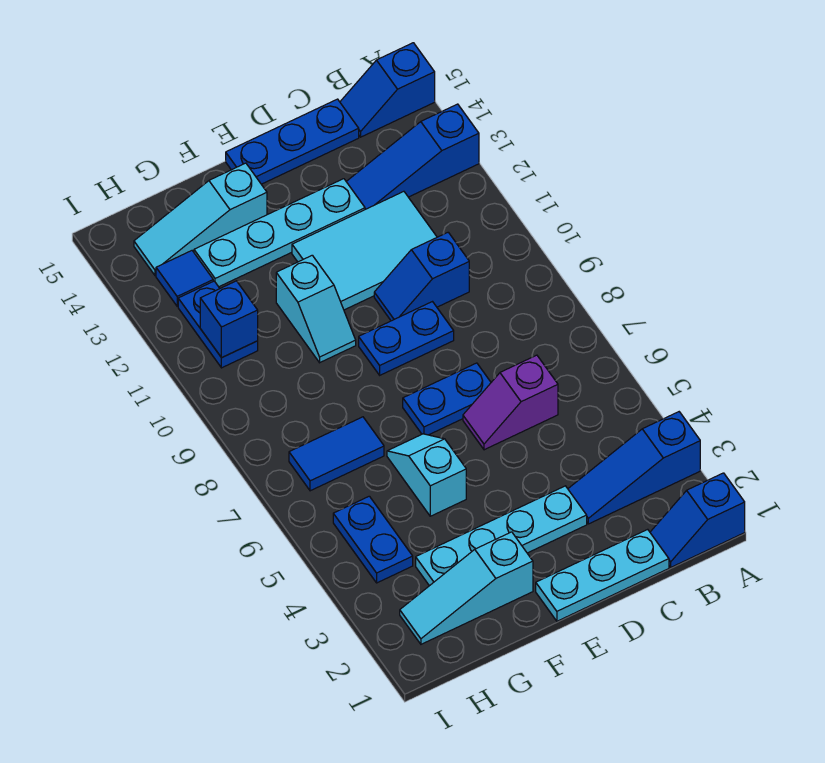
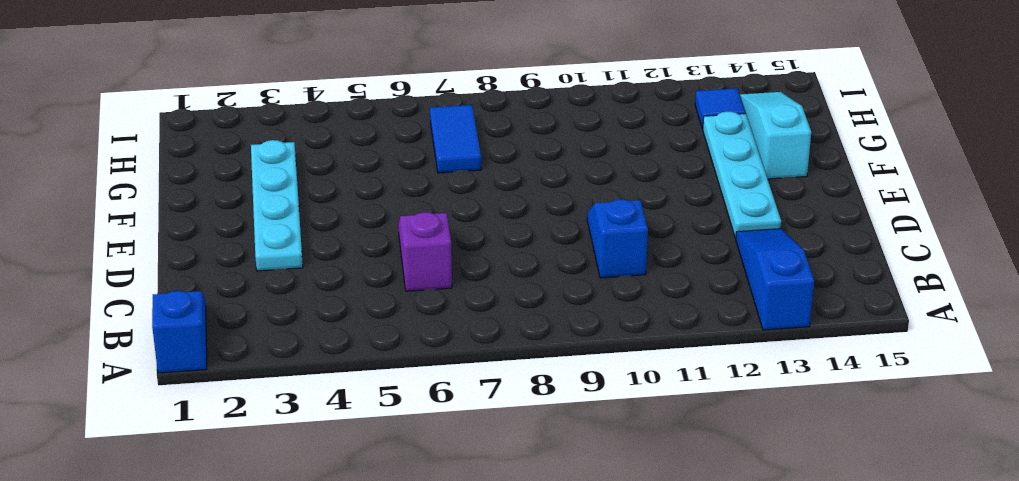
none -> blue slope A3:C3 level 1 top A
none -> blue slope A15:B15 level 1 top A
none -> cyan plate C1:E1 level 1

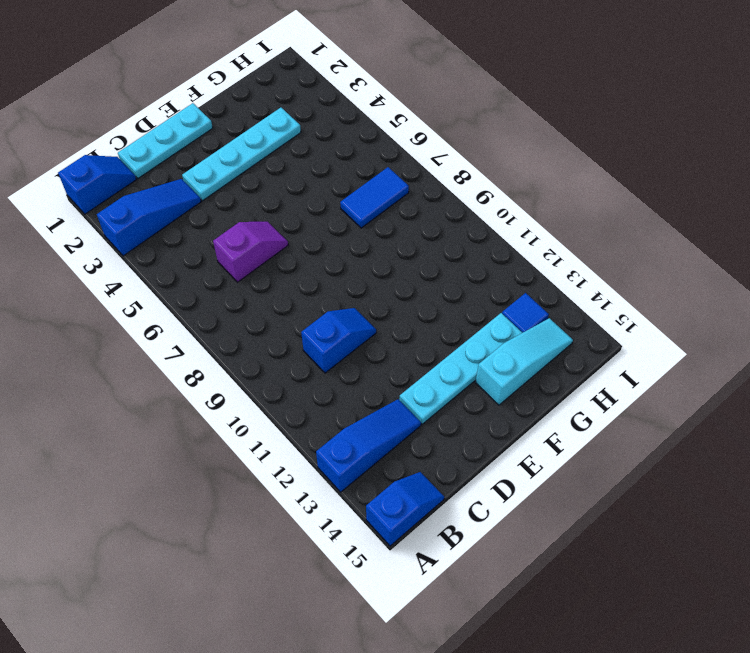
none -> cyan tile C11:E12 level 1
none -> blue plate C15:E15 level 1
none -> blue plate D7:E7 level 1

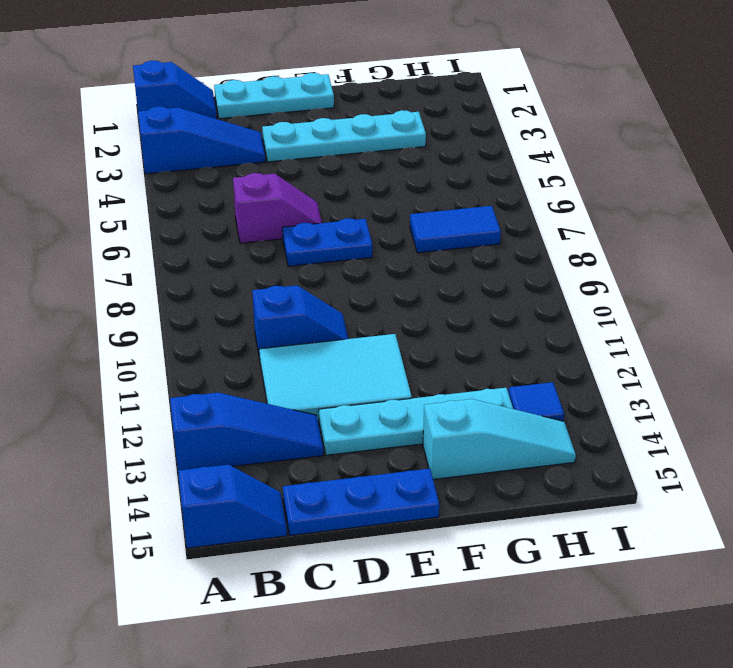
none -> blue plate D9:E9 level 1
none -> cyan slope F2:H2 level 1 top F
none -> cyan slope F5:F6 level 1 top 5

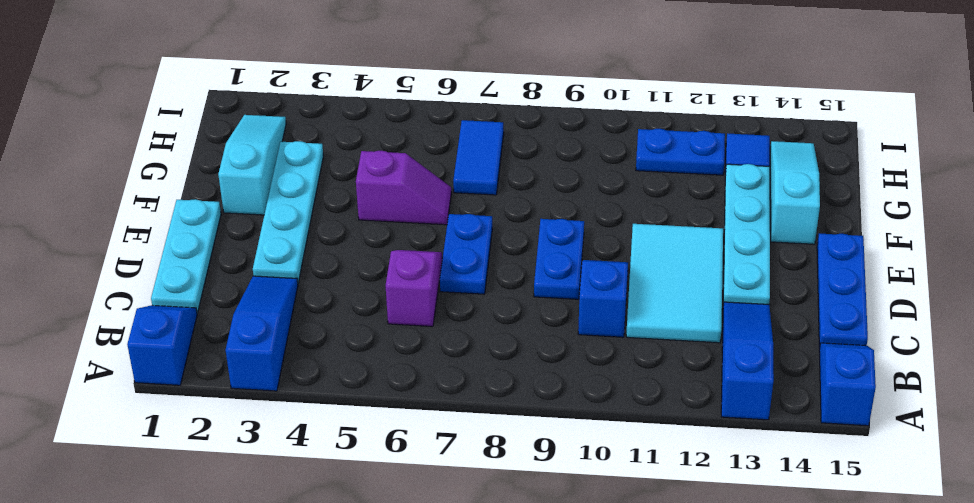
purple slope F5:F6 level 1 top 5 -> cyan slope F5:F6 level 1 top 5
none -> cyan slope F10:F11 level 1 top 11
none -> blue plate H4:H5 level 1
none -> blue brick H11 level 2

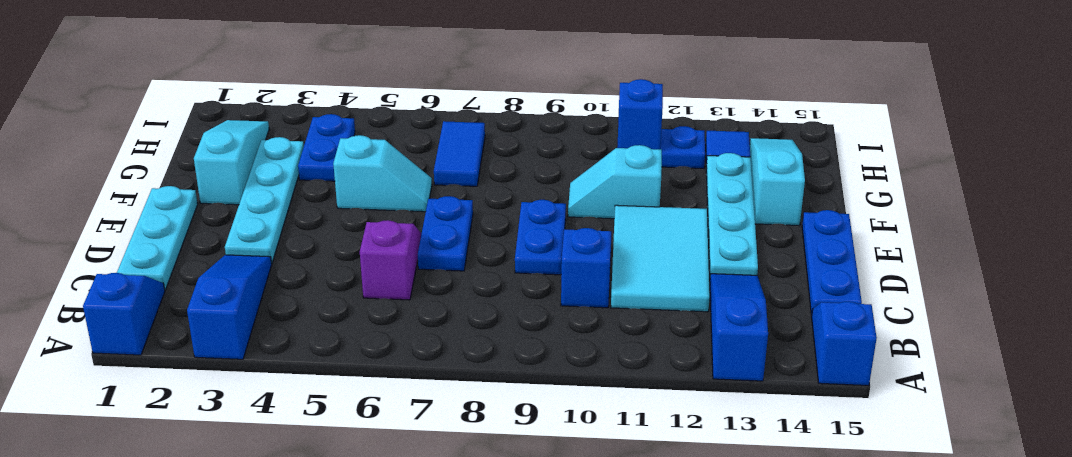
blue plate G4:H4 level 1 -> blue plate H4:H5 level 1

